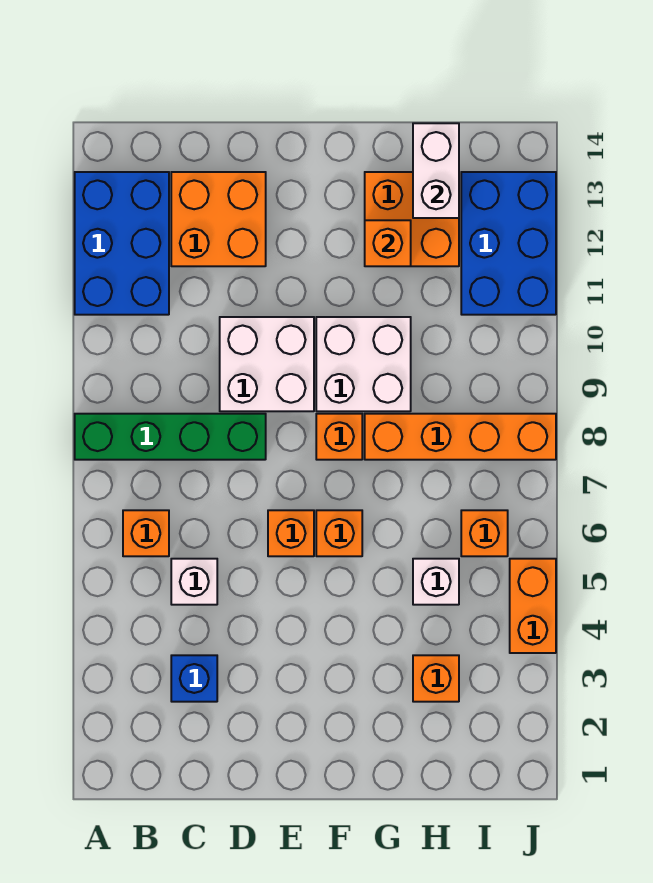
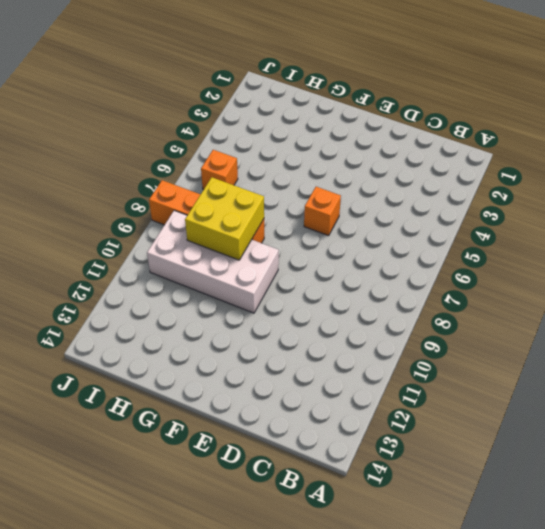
white brick F9:I10 level 1 -> white brick F9:G10 level 1
yellow brick G8:H9 level 2 -> none
none -> green brick A8:D8 level 1
none -> blue brick A11:B13 level 1
none -> orange brick B6 level 1

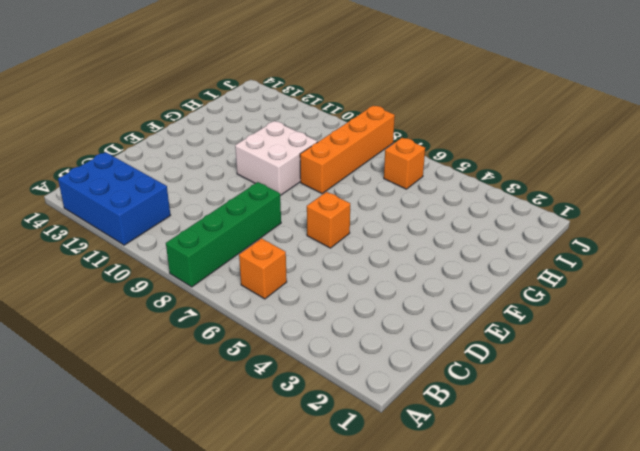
none -> blue brick C3 level 1
none -> white brick C5 level 1
none -> orange brick C12:D13 level 1

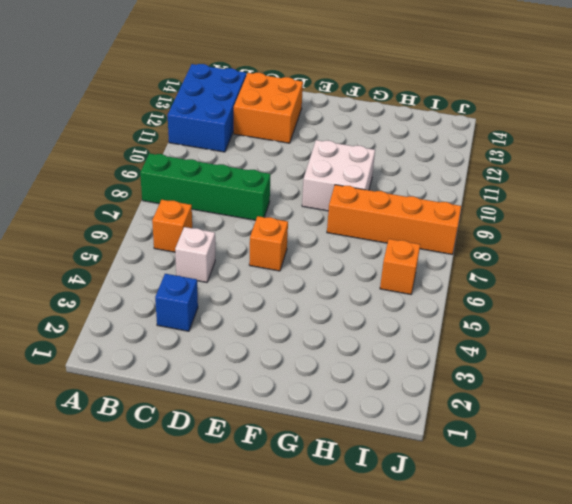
none -> white brick D9:E10 level 1
none -> orange brick F6 level 1
none -> orange brick F8 level 1

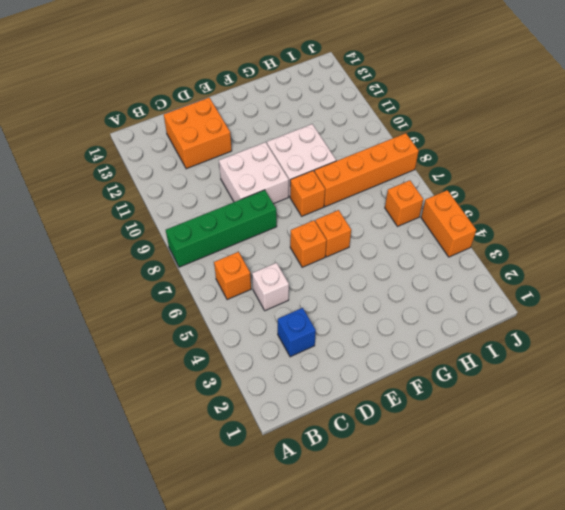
none -> blue brick A11:B13 level 1
none -> orange brick G12:H13 level 1
none -> orange brick H3 level 1

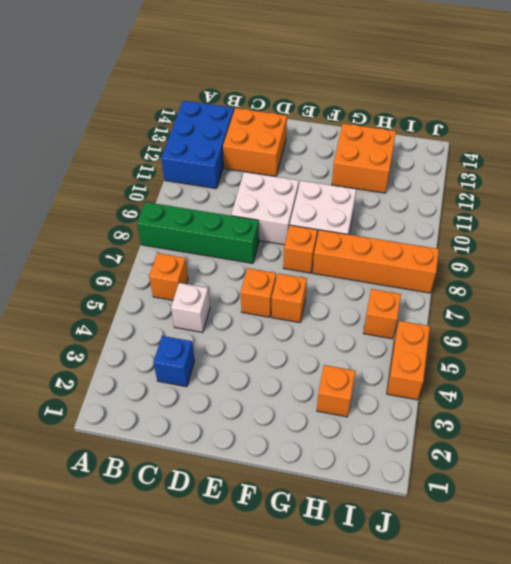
none -> white brick H5 level 1
none -> blue brick I11:J13 level 1
none -> orange brick G12 level 2

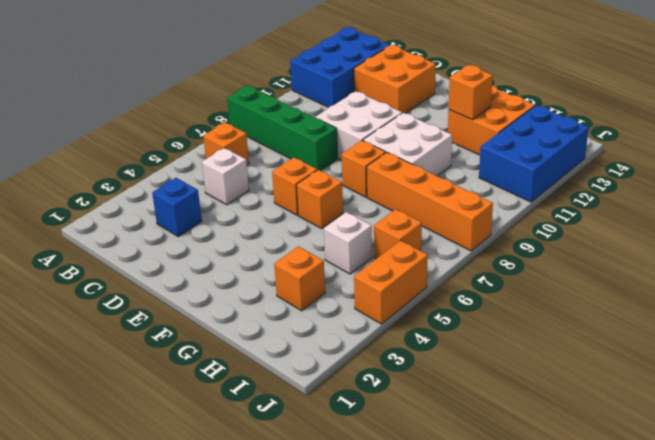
none -> white brick H13:H14 level 2

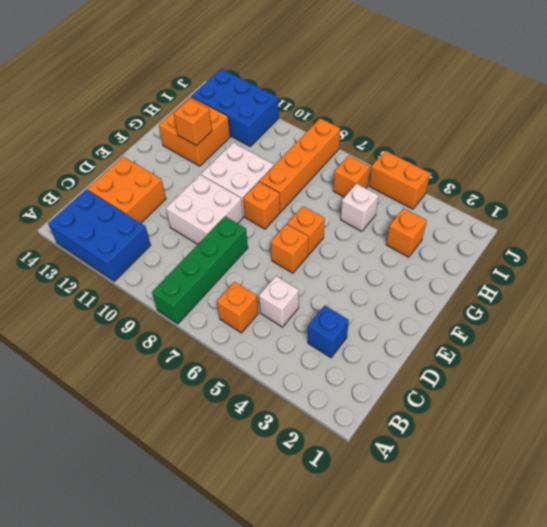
none -> white brick H13:H14 level 2

